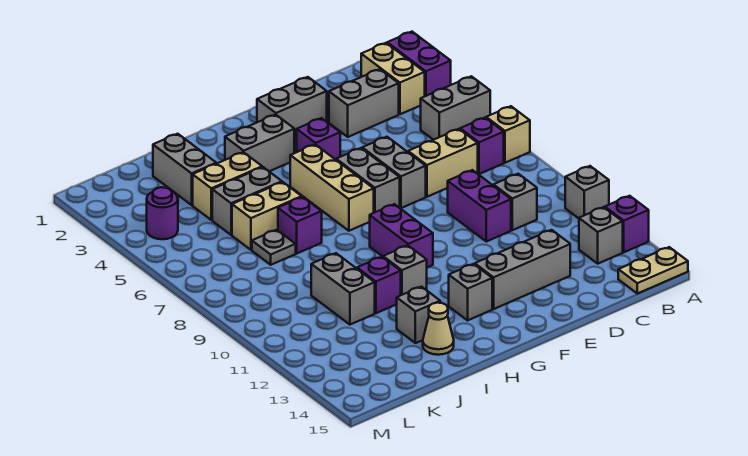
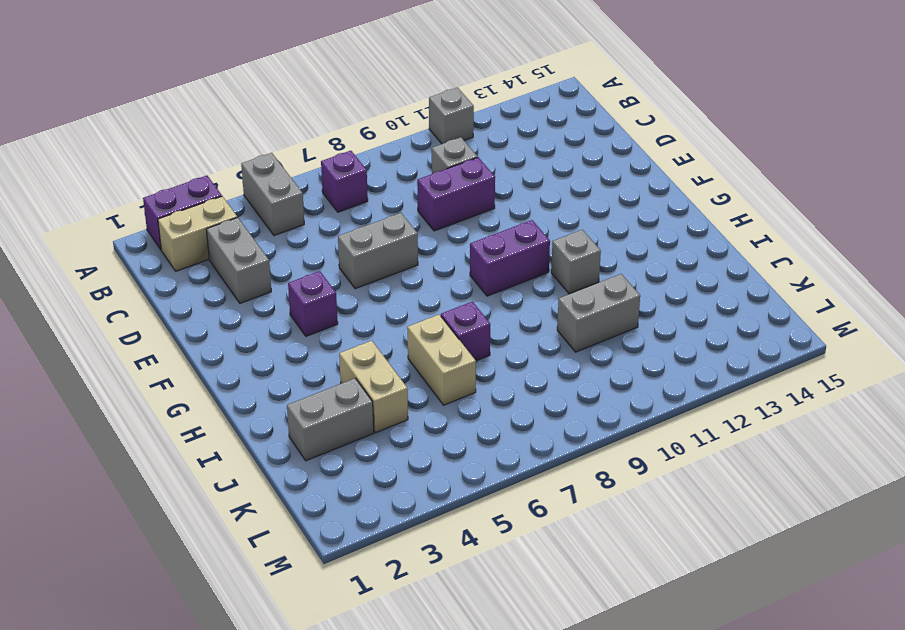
none -> tan brick A7 level 1
none -> purple brick A13 level 1
none -> tan plate A15:B15 level 1
none -> grey brick B13 level 1

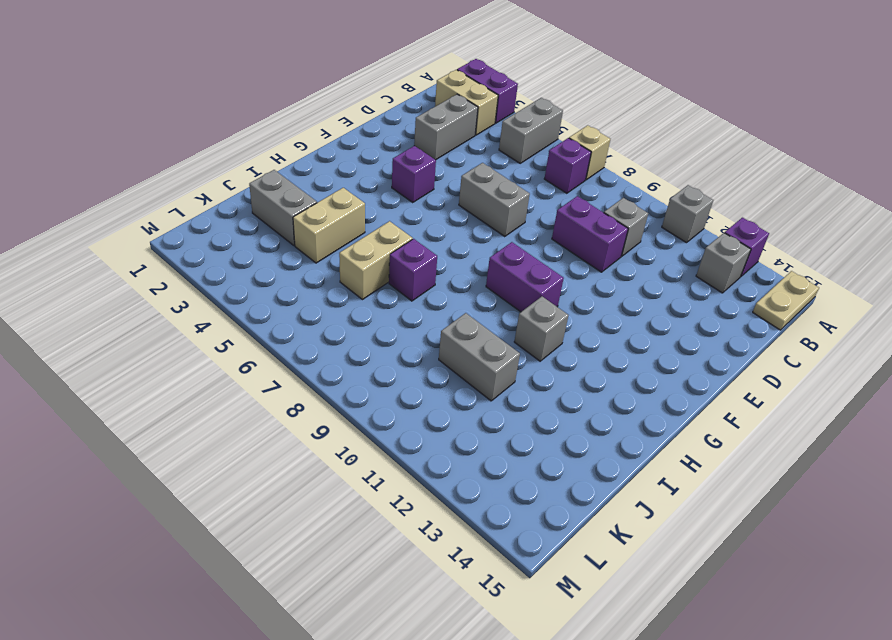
none -> tan brick C7:D7 level 1
none -> grey brick D13:F13 level 1
none -> grey brick E2:F2 level 1
none -> grey brick F6:F7 level 1

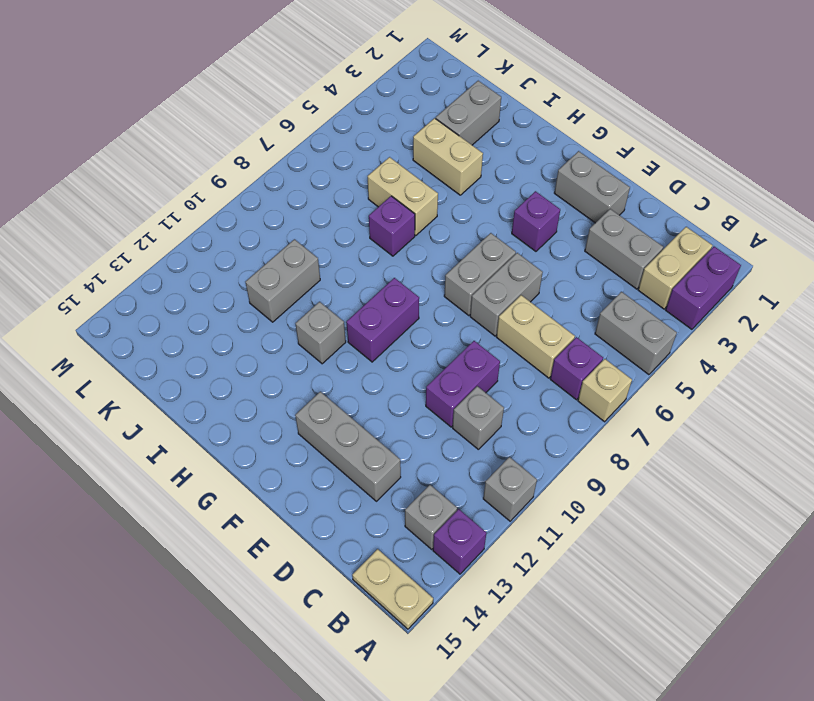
none -> grey brick G3:H3 level 1
none -> tan brick G5:G7 level 1
none -> grey brick G13 level 1
none -> grey brick I5:J5 level 1

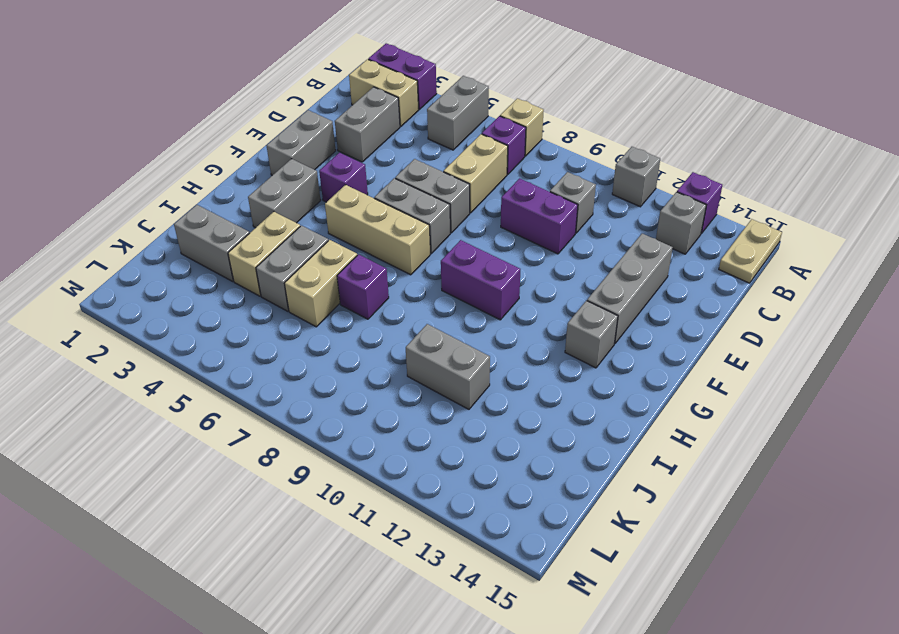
none -> grey brick H11 level 1
none -> purple brick I11 level 1
none -> grey brick I13 level 1
none -> tan cone I14 level 1

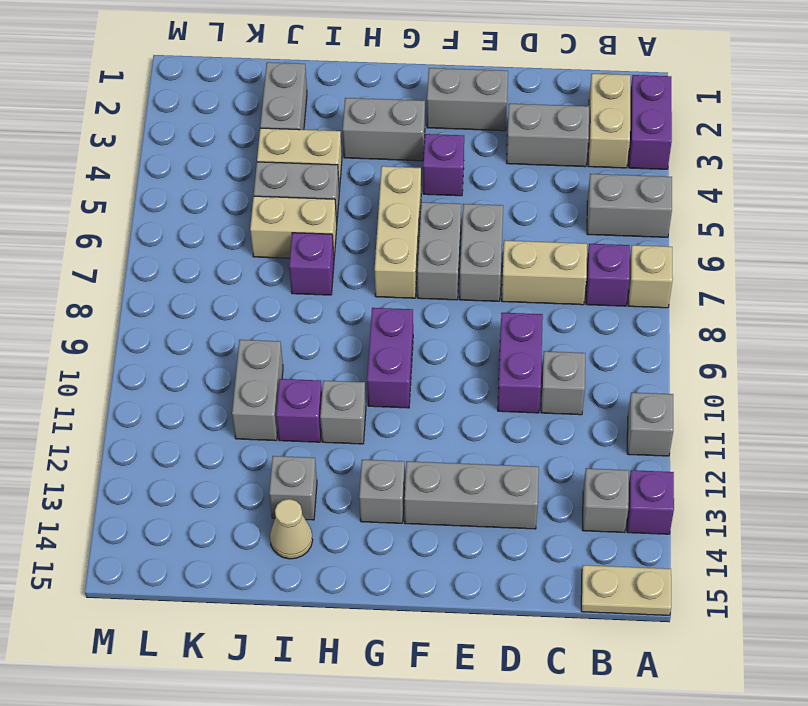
none -> grey plate J7 level 1
none -> purple round brick L4 level 1

